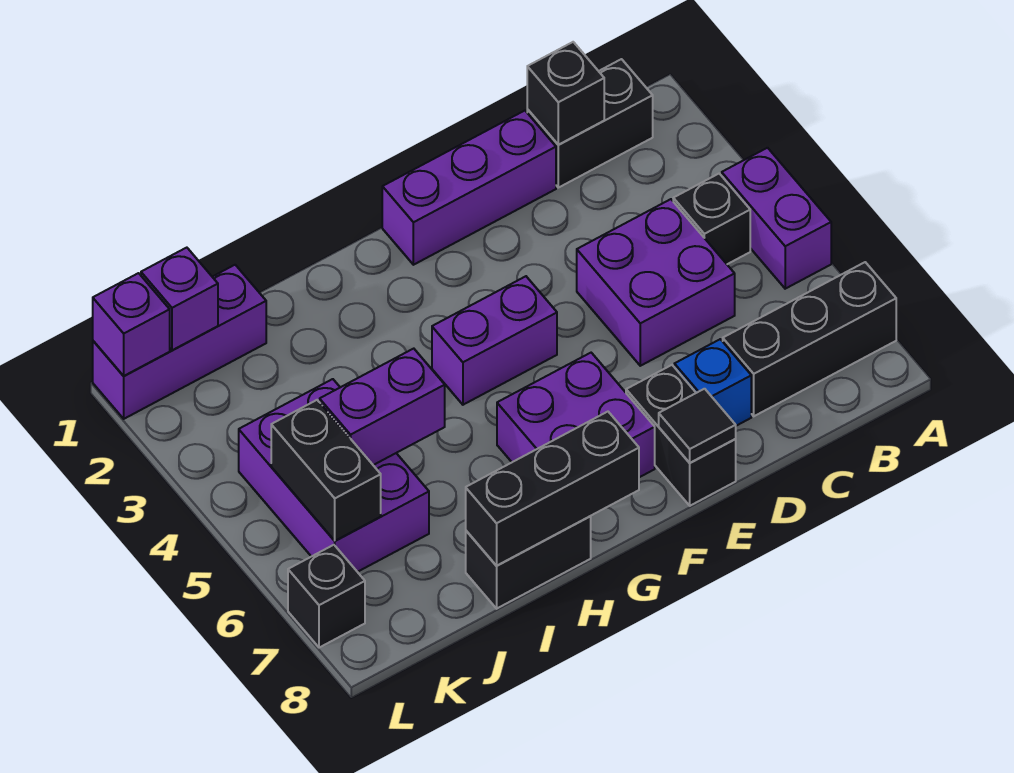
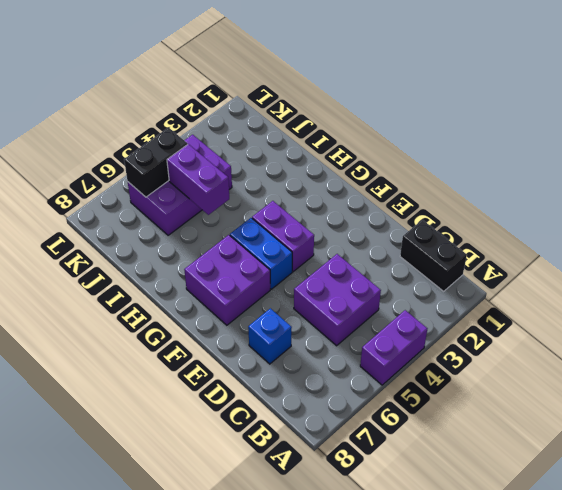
blue brick F5:G5 level 1 -> none
none -> black brick A7:C7 level 1
none -> black brick B4 level 1
none -> purple brick D1:F1 level 1

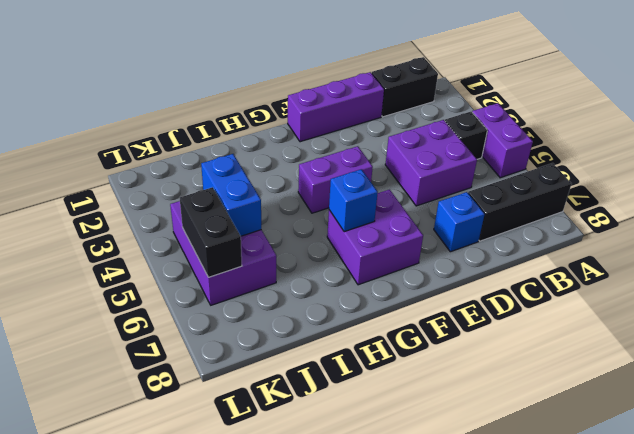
blue brick G6 level 2 -> none
blue brick J4:J5 level 2 -> purple brick I5:J5 level 2
none -> black brick E7:E8 level 1
none -> black brick H8:I8 level 1
none -> purple brick J1:L1 level 1

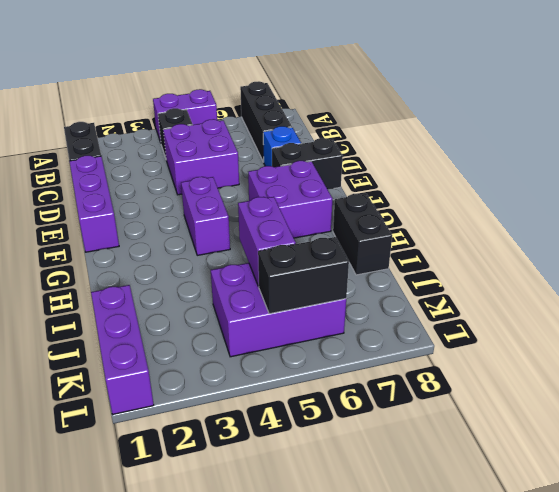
none -> black brick L7 level 1
none -> black brick C1 level 2
none -> black tile E8 level 2

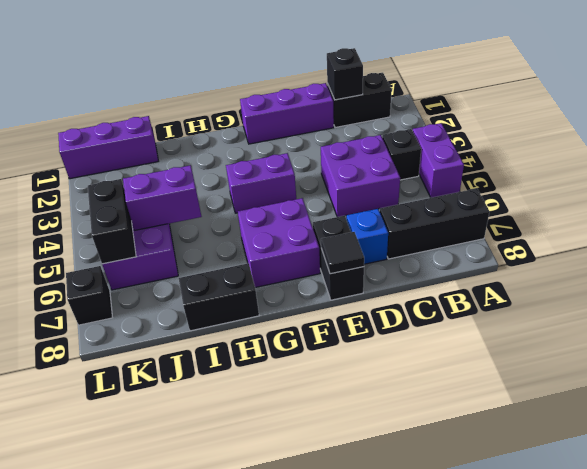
none -> black brick G8:I8 level 2
none -> purple brick K1 level 2
none -> purple brick L1 level 2

